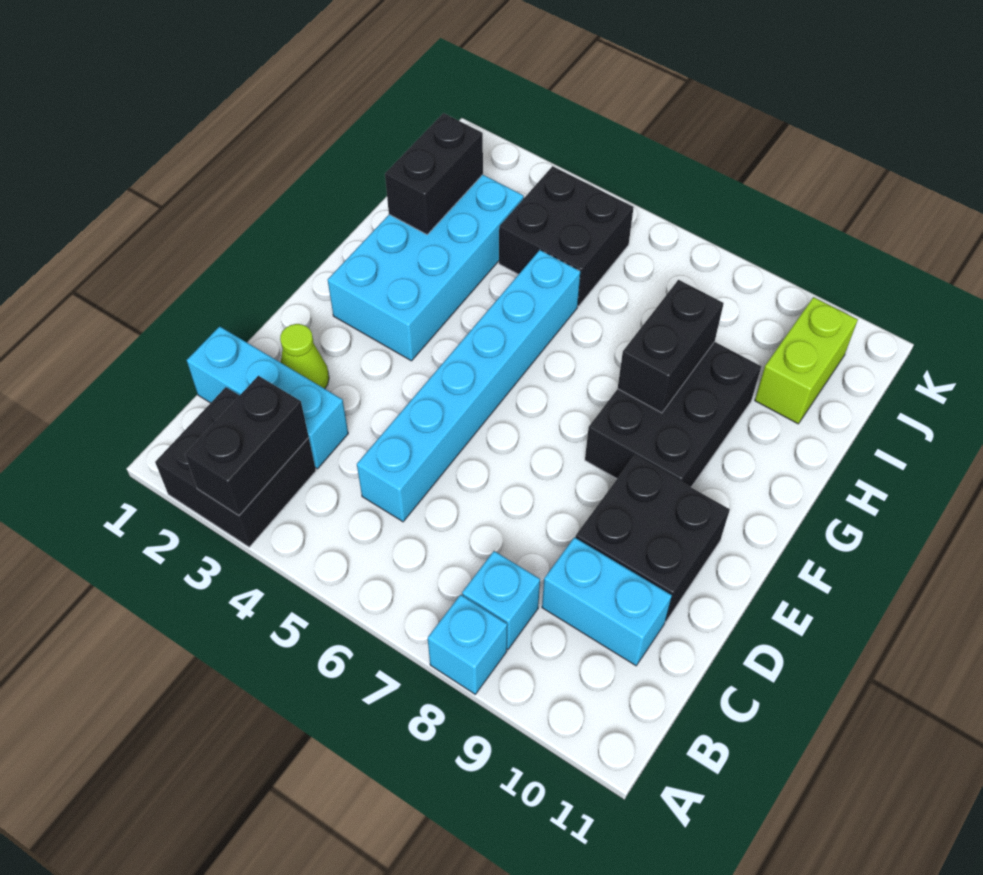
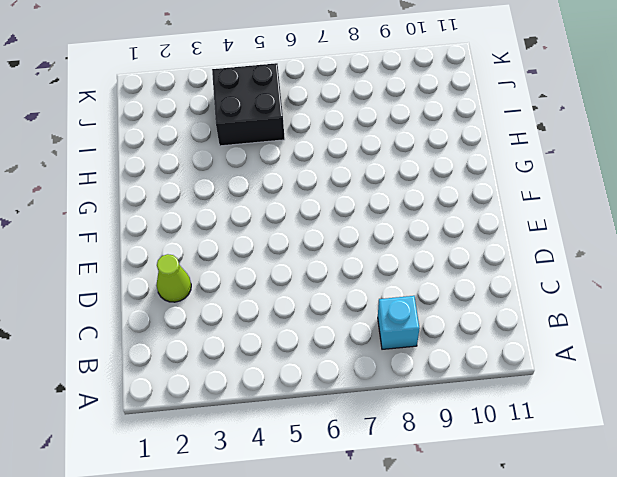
none -> black brick A2:B3 level 1
none -> cyan brick A8 level 1
none -> cyan brick C1:C3 level 1

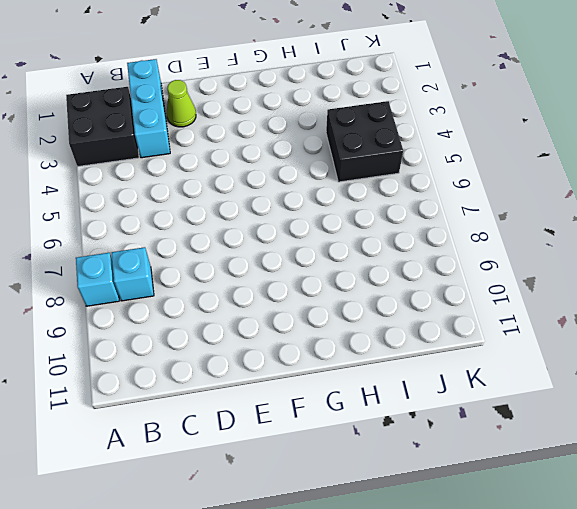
none -> cyan brick C5:H5 level 1
none -> cyan brick C9:C10 level 1
none -> black brick D9:E10 level 1

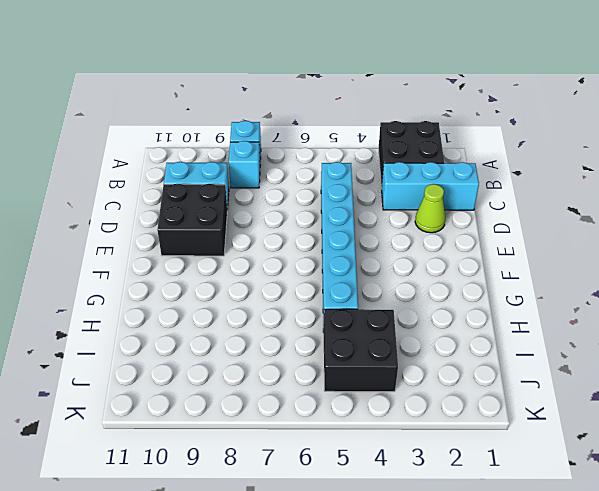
none -> cyan brick F2:I3 level 1
none -> black brick F8:H9 level 1
none -> lime brick I10:J10 level 1

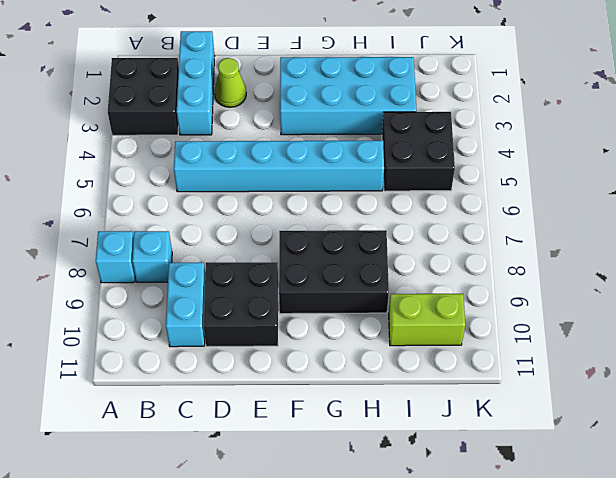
none -> black brick A3:B3 level 2
none -> black brick G8:H8 level 2
none -> black brick H2:I2 level 2

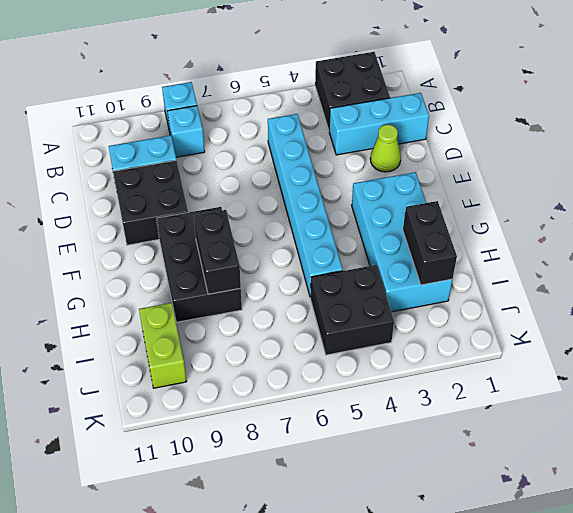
none -> black brick A3:B3 level 2

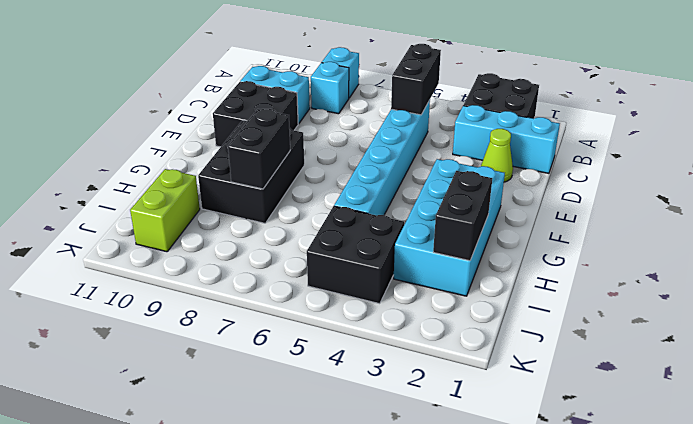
black brick B5:C5 level 2 -> black brick A3:B3 level 2

